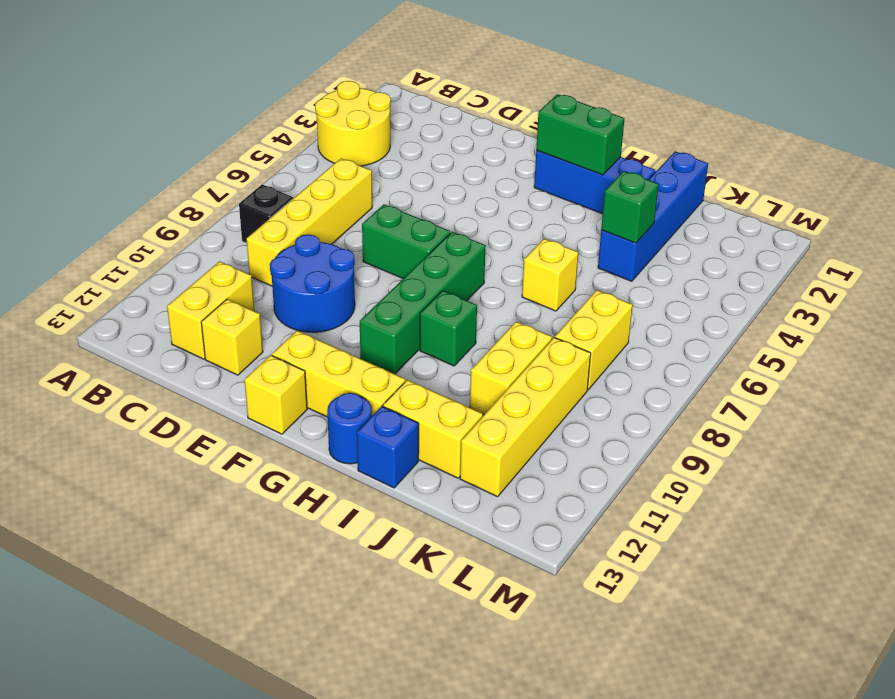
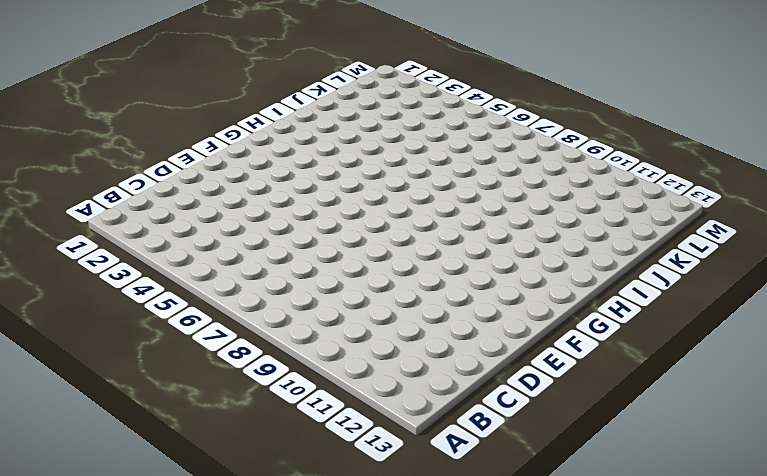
none -> yellow round brick A3:B4 level 1
none -> black brick B8 level 1
none -> yellow brick C6:C9 level 1

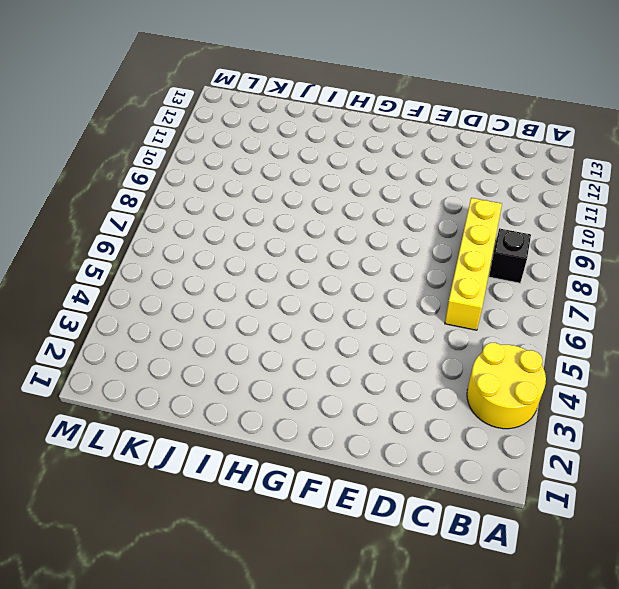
none -> yellow brick C11:C12 level 1
none -> blue round brick D9:E10 level 1
none -> yellow brick D12 level 1

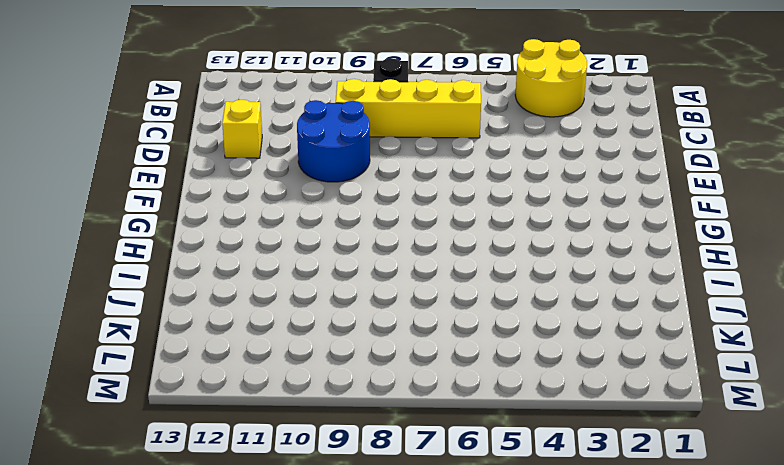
none -> yellow brick C11:C12 level 1
none -> green brick E7:F7 level 1
none -> yellow brick F12:H12 level 1

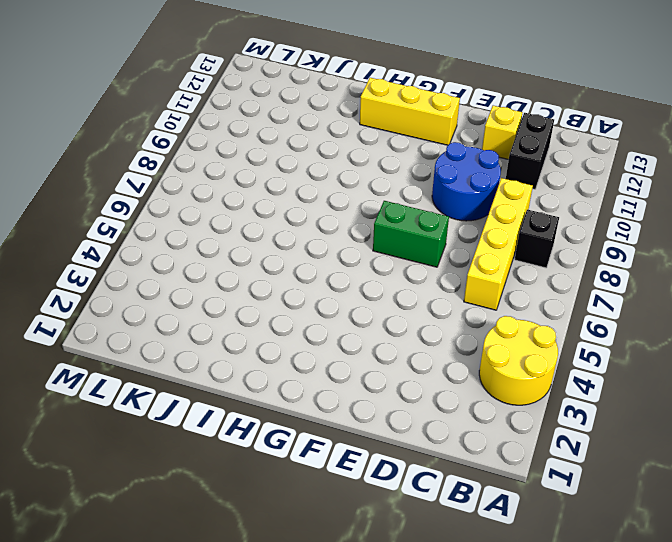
black brick C11:C12 level 1 -> yellow brick C11:C12 level 1
none -> yellow brick F13 level 1
none -> blue brick G2:I2 level 1
none -> green brick G7:G10 level 1

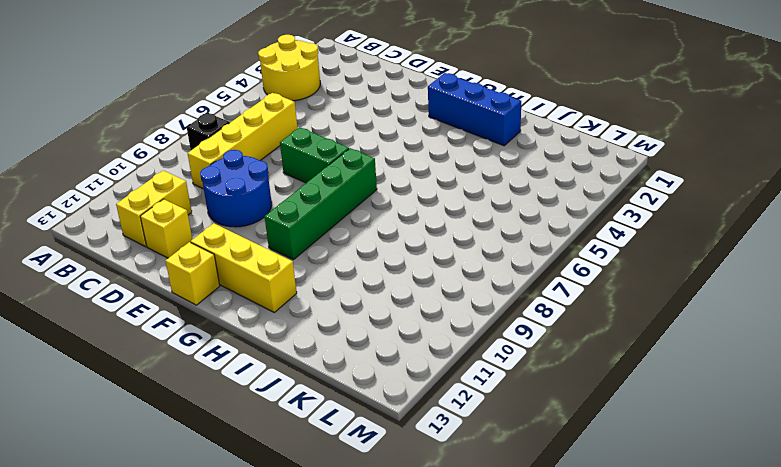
none -> green brick H9 level 1
none -> blue round brick H13 level 1
none -> yellow brick I6 level 1

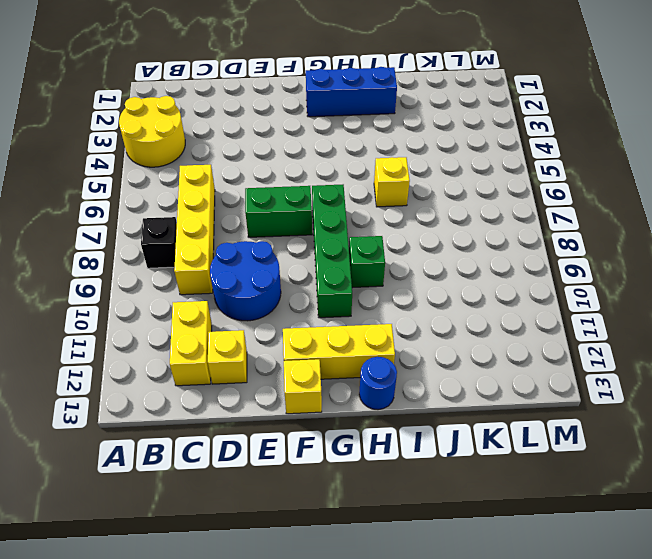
none -> yellow brick I12:J12 level 1
none -> blue brick I13 level 1
none -> blue brick J1:J4 level 1

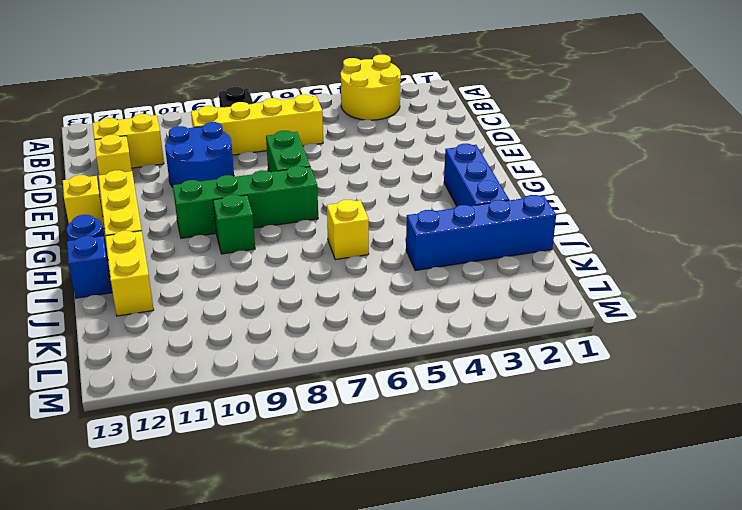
none -> yellow brick J9:J10 level 1
none -> yellow brick K7:K8 level 1
none -> yellow brick K9:K12 level 1

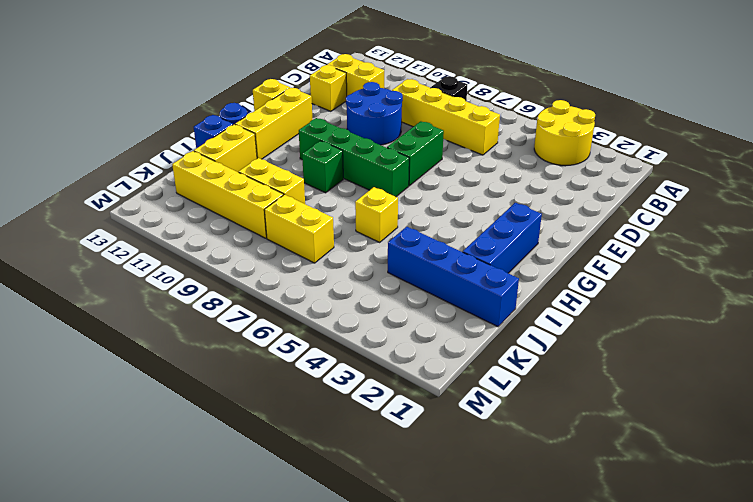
none -> green brick G2:H2 level 2
none -> green brick J4 level 2

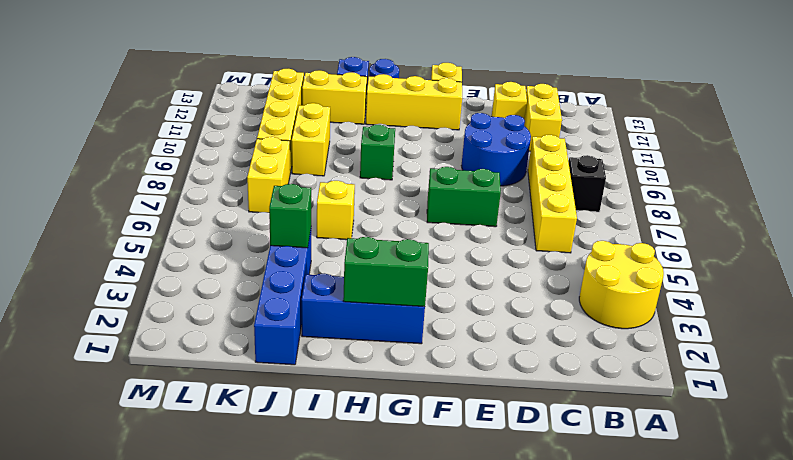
none -> green brick G7:G10 level 1

